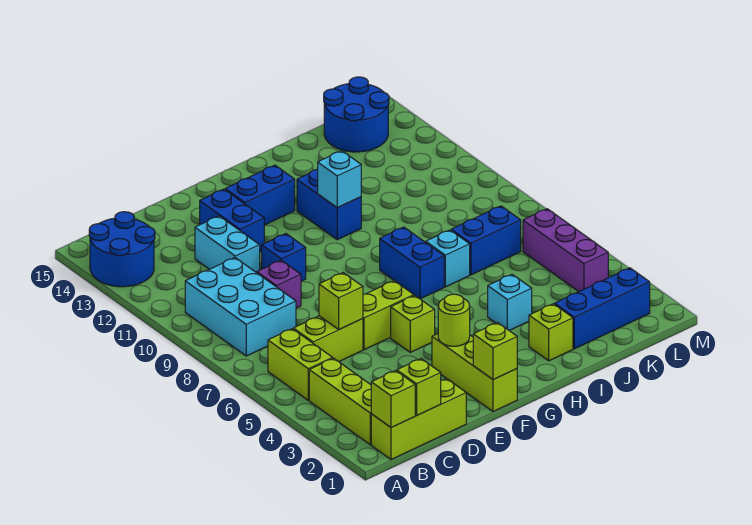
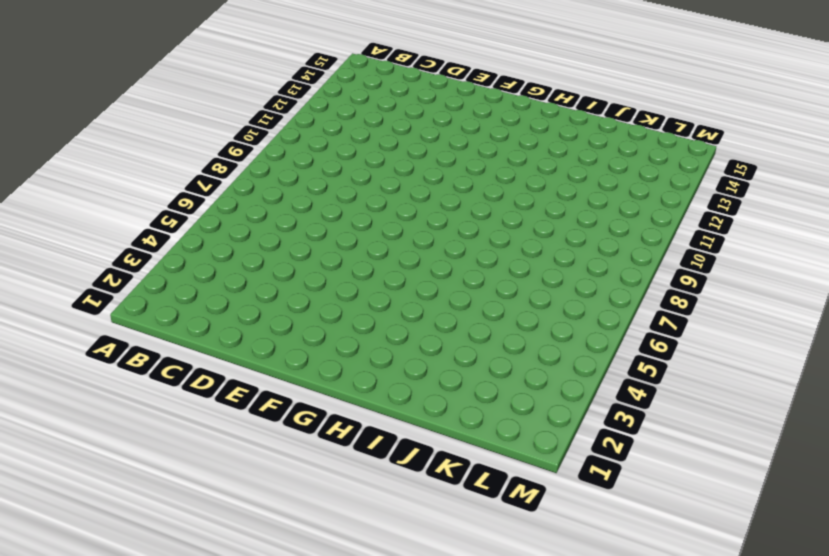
none -> blue round brick A13:B14 level 1
none -> lime brick B1:D1 level 1
none -> lime brick B2:B4 level 1

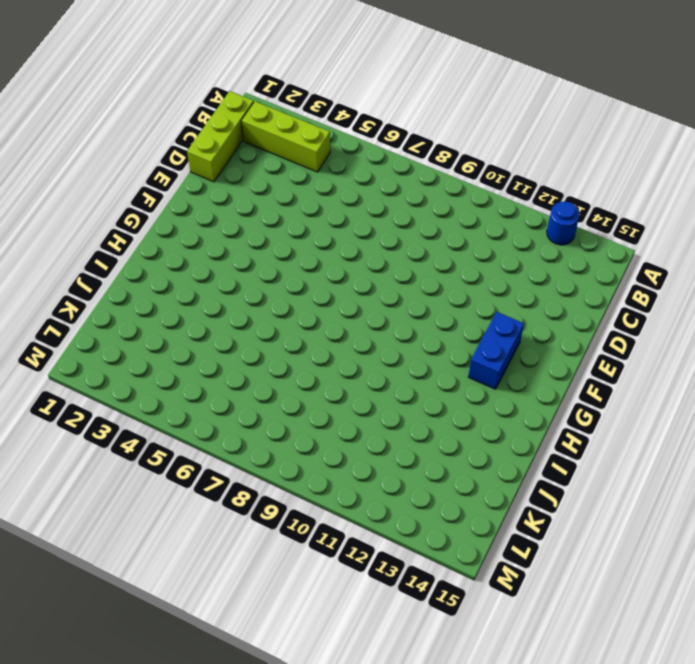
blue round brick A13 level 1 -> blue round brick A13:B14 level 1
none -> lime brick B5:B6 level 1
none -> cyan brick B8:C10 level 1
none -> lime brick C6:D6 level 1

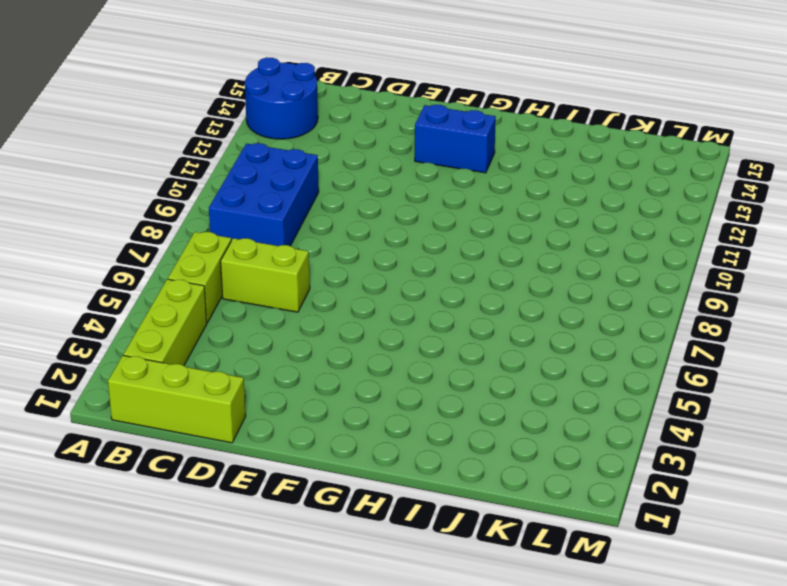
blue brick B8:C10 level 1 -> cyan brick B8:C10 level 1
none -> purple brick D9 level 1
none -> cyan brick D11:D12 level 1
none -> lime brick E6:F6 level 1

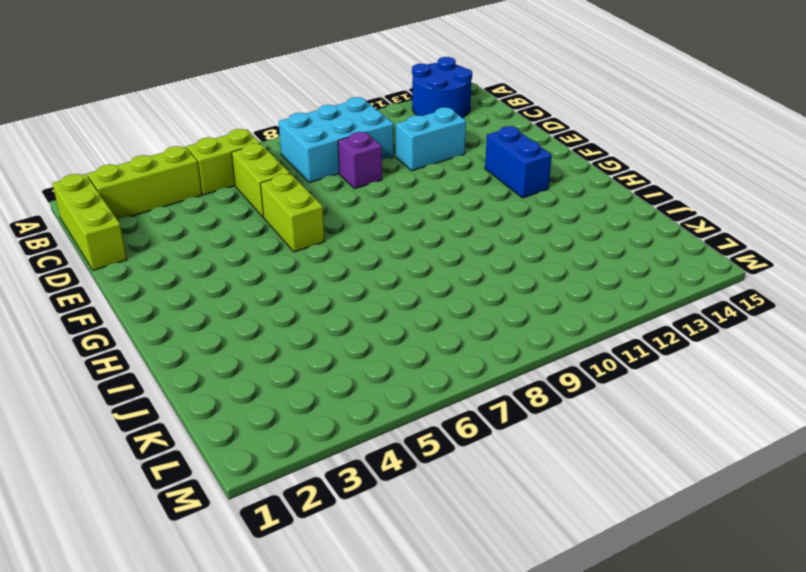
none -> blue brick E10 level 1
none -> blue brick E12:E13 level 1
none -> lime brick F1:F3 level 1

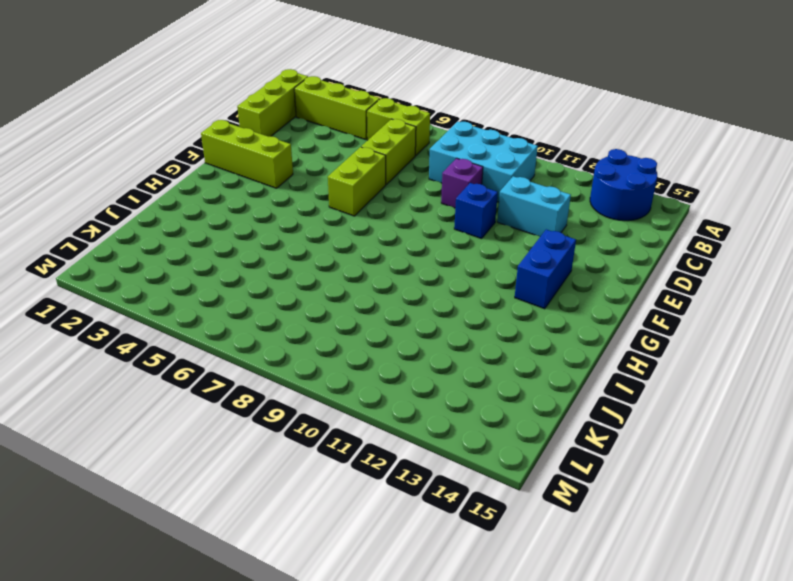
none -> blue brick E12:E13 level 1
none -> lime brick F5 level 1
none -> blue brick H7:H8 level 1

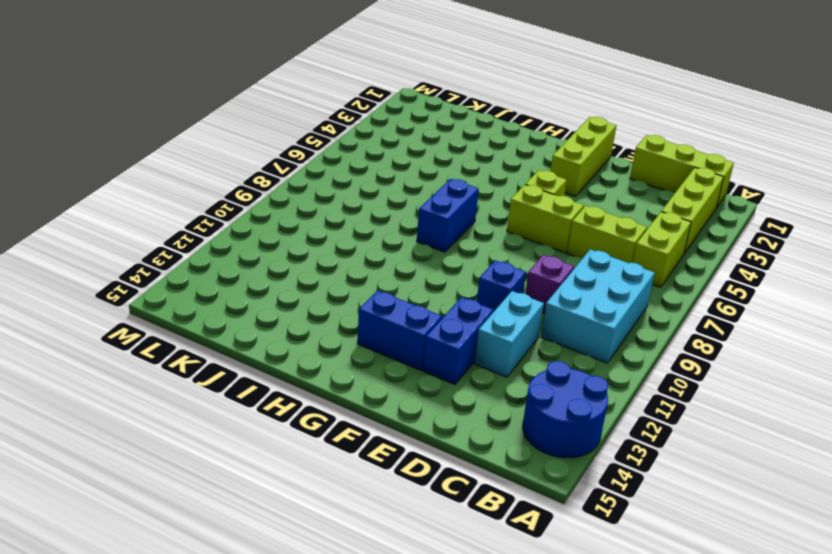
none -> blue brick H11:H12 level 1
none -> lime brick I2 level 1
none -> cyan brick I4 level 1

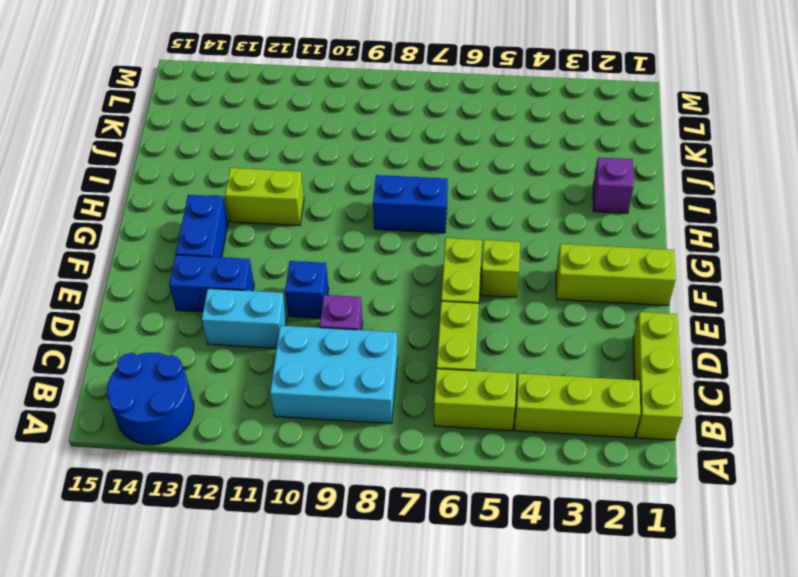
lime brick H11:H12 level 1 -> blue brick H11:H12 level 1
purple brick I2 level 1 -> lime brick I2 level 1
none -> cyan brick I4 level 1
none -> cyan brick I7 level 1
none -> blue brick J2:L2 level 1

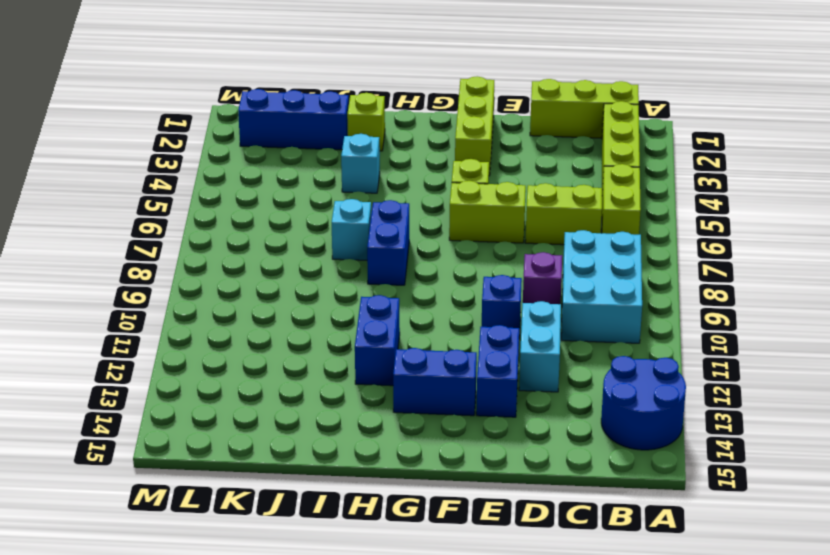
none -> blue brick J7:K7 level 1
none -> blue round brick K14:L15 level 1
none -> purple brick L4:L6 level 1

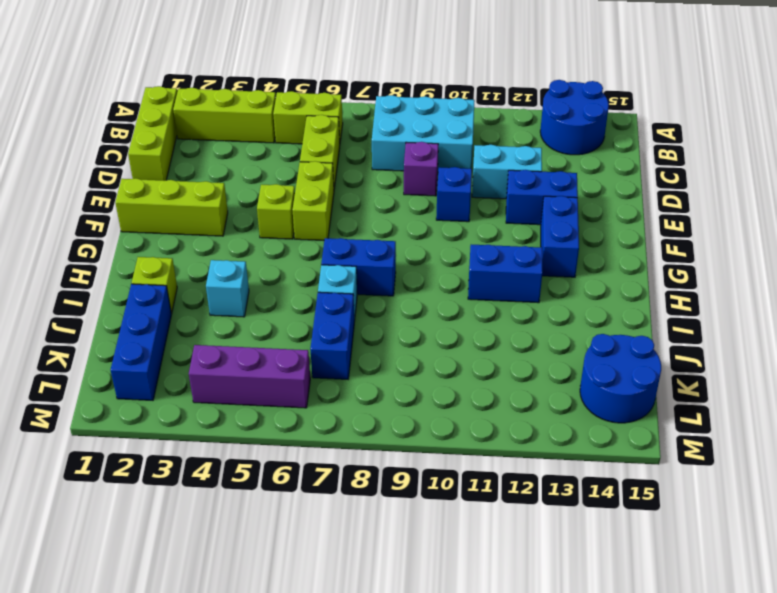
none -> lime brick B1 level 2
none -> lime brick C1 level 2
none -> lime brick D6 level 2

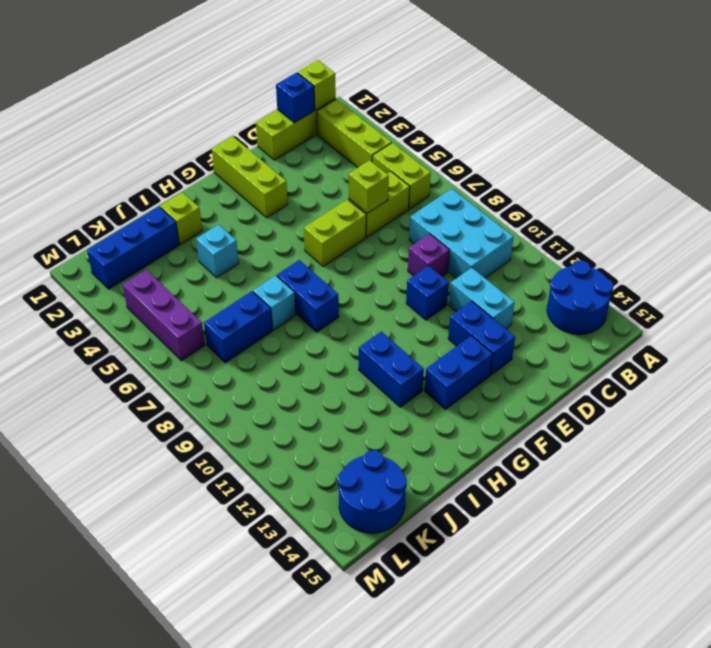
blue brick C1 level 2 -> lime brick C1 level 2
none -> lime brick F5 level 1
none -> lime brick F1 level 2
none -> lime round brick F3 level 2

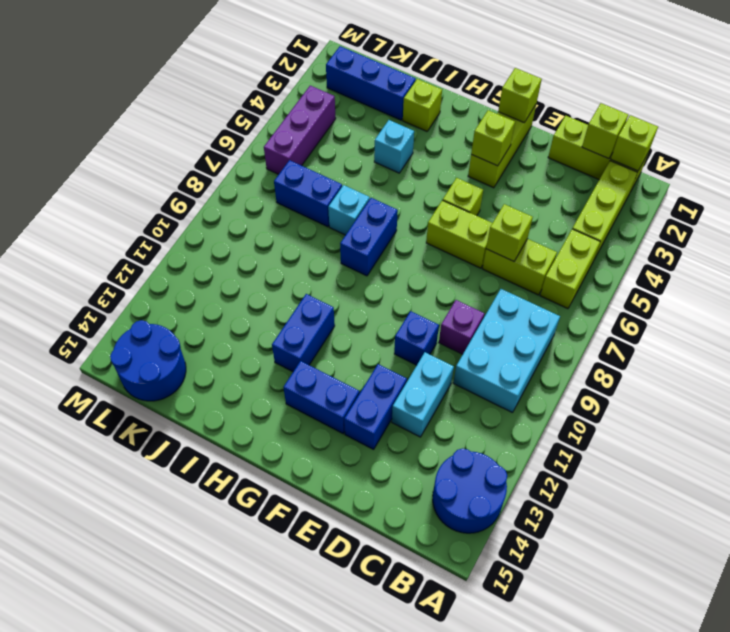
lime brick F3 level 2 -> lime round brick F3 level 2
none -> cyan brick H11 level 2

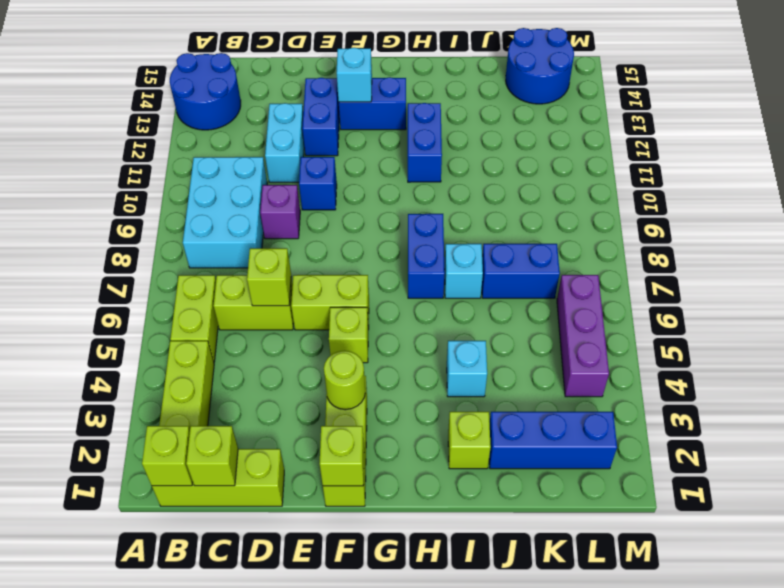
cyan brick F13 level 2 -> cyan brick H11 level 2

